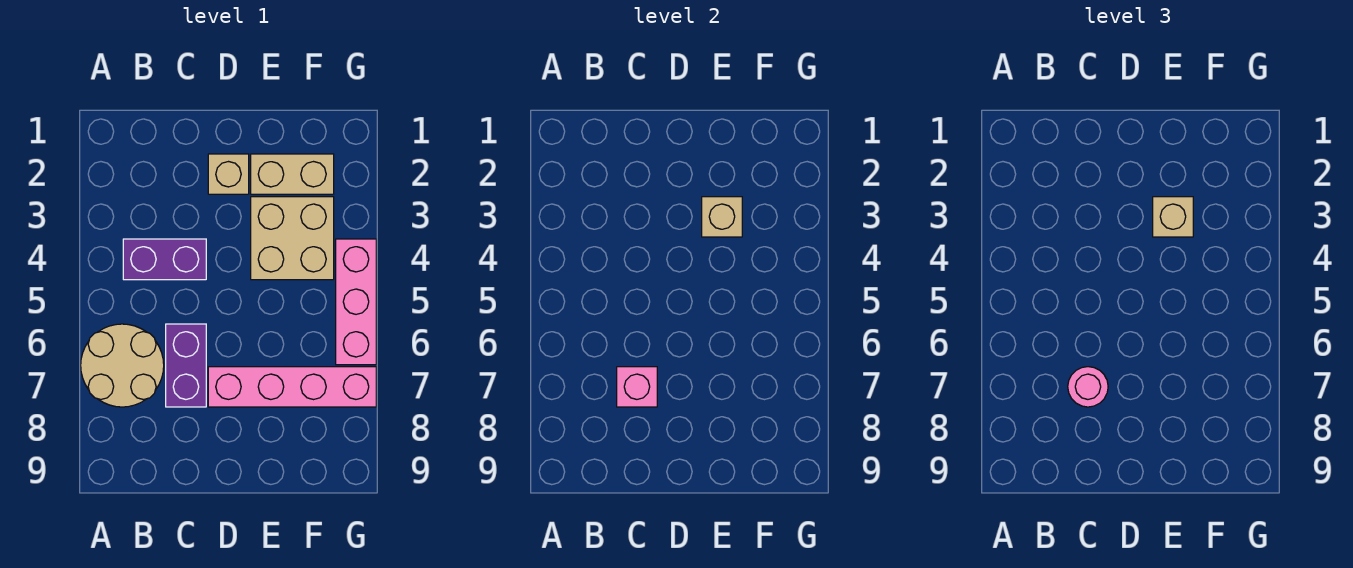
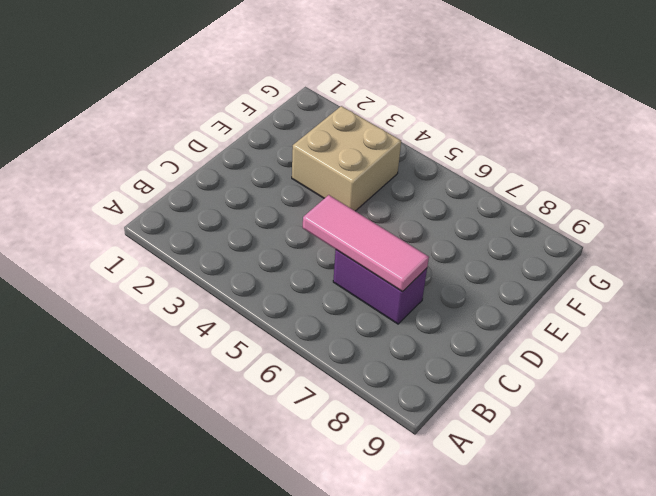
pink tile C5:C7 level 2 -> pink brick C7 level 2
none -> tan round brick A6:B7 level 1
none -> purple brick B4:C4 level 1
none -> tan brick D2 level 1

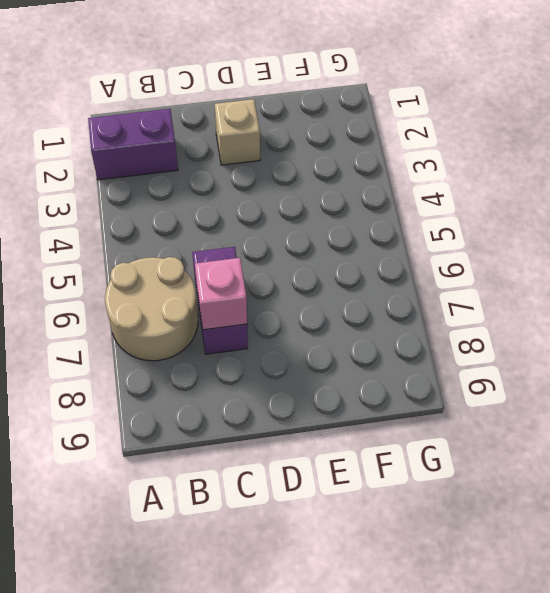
purple brick A2:B2 level 1 -> purple brick B4:C4 level 1
none -> pink brick D7:G7 level 1
none -> tan brick E2:F2 level 1
none -> tan brick E3:F4 level 1

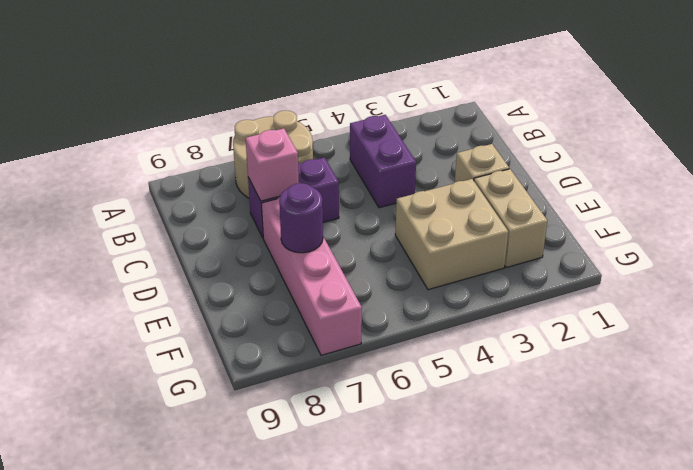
purple round brick E7 level 2 -> none
none -> pink brick G4:G6 level 1
none -> tan brick E3 level 2
none -> pink round brick C7 level 3

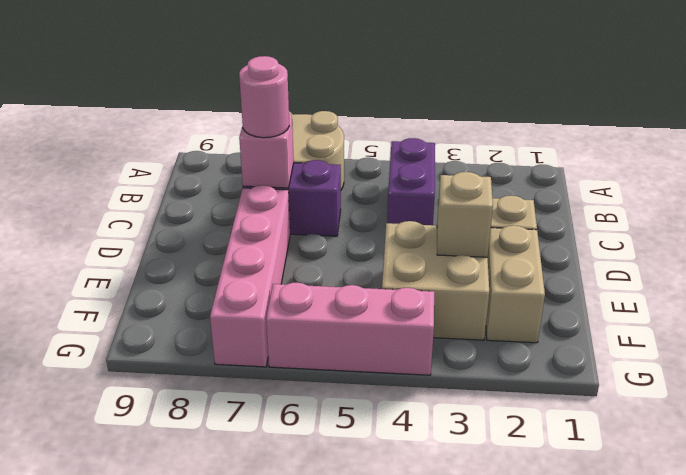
none -> tan brick E3 level 3

